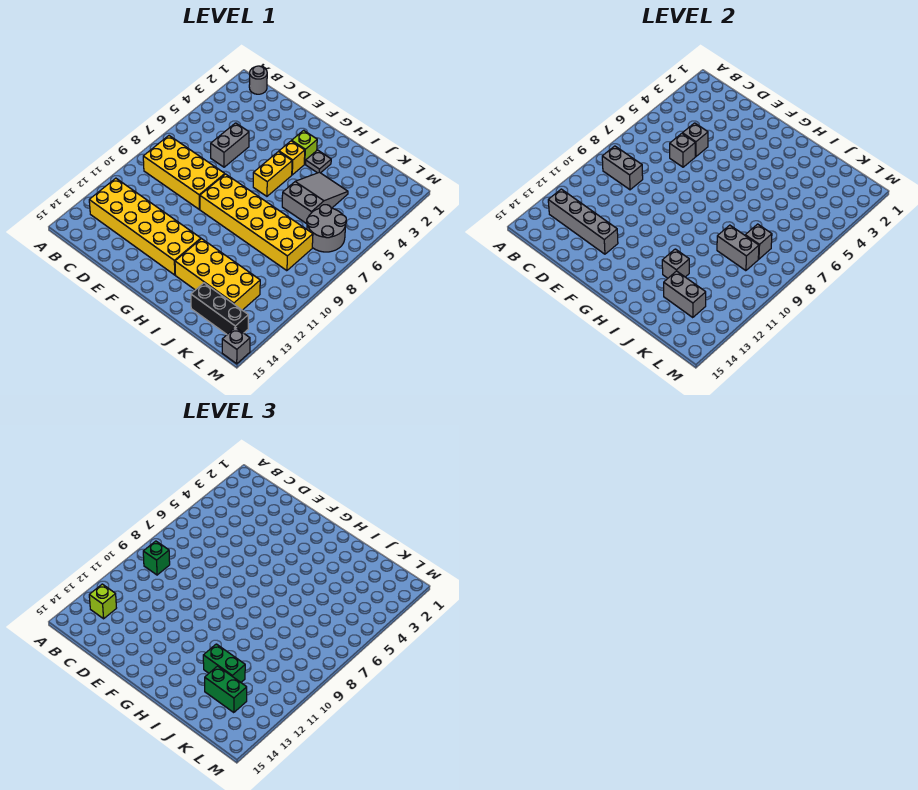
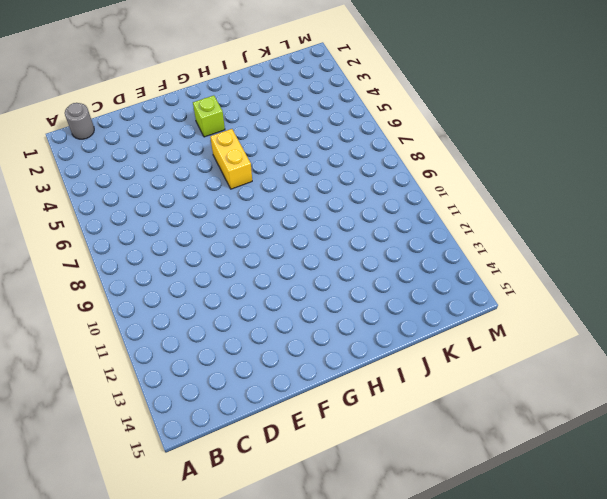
none -> yellow brick B8:E9 level 1
none -> yellow brick B12:G13 level 1
none -> grey brick D5:D6 level 1

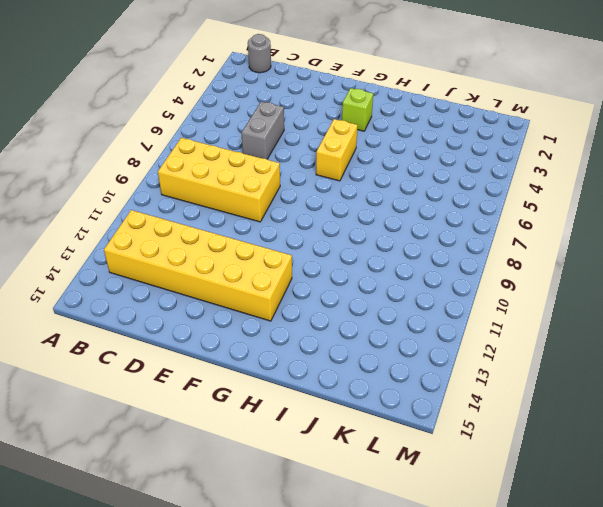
none -> yellow brick F8:K9 level 1
none -> yellow brick G4 level 1
none -> grey plate H3 level 1

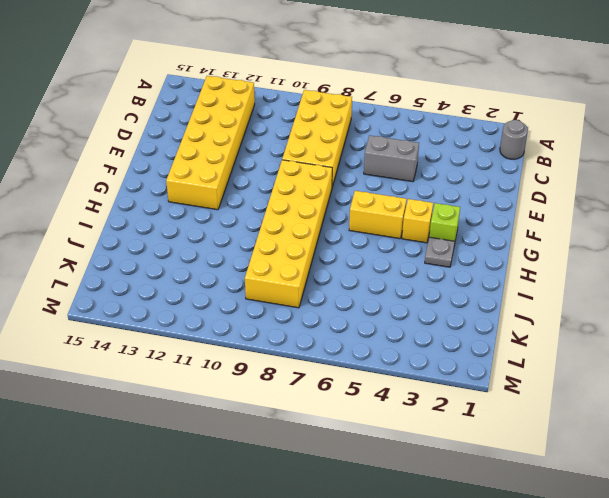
none -> yellow brick H12:K13 level 1
none -> grey slope I4:J6 level 1 top 6
none -> black brick J14:L14 level 1

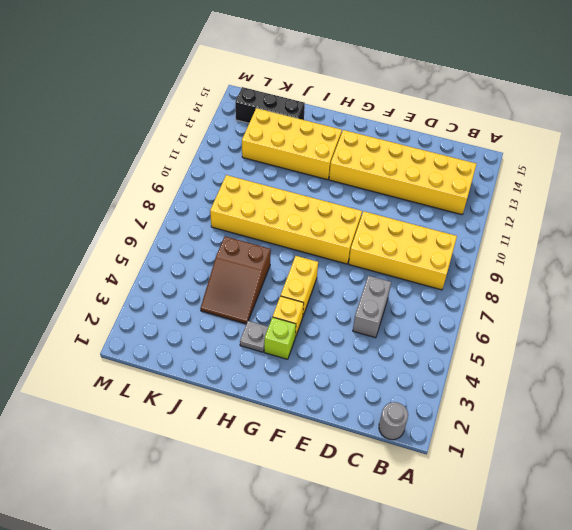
brown slope I4:J6 level 1 top 6 -> grey slope I4:J6 level 1 top 6
none -> grey round brick K6:L7 level 1
none -> grey brick M15 level 1
none -> grey brick B9:C9 level 2

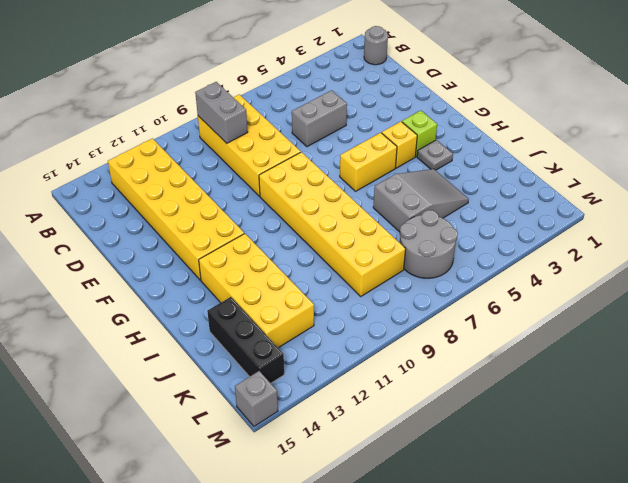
none -> grey brick B13:E13 level 2
none -> grey brick D5 level 2
none -> grey brick D6 level 2

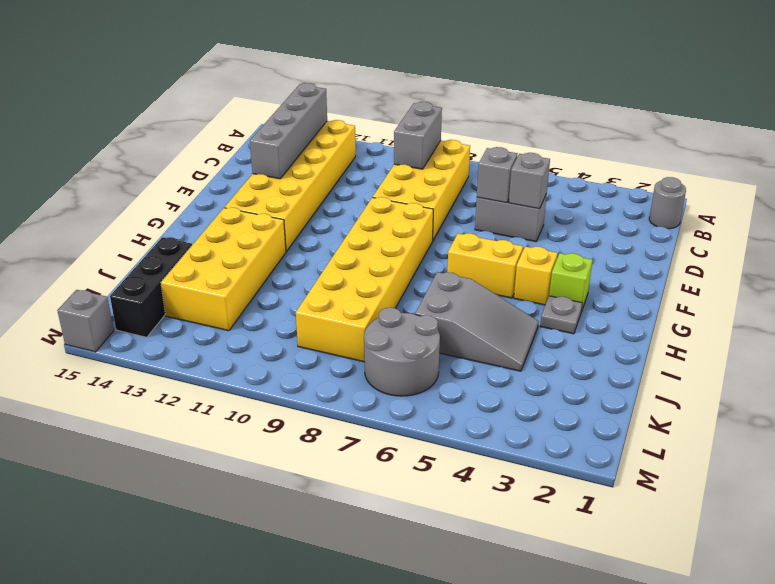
none -> grey brick I12 level 2
none -> grey brick J9:K9 level 2
none -> grey brick J13:K13 level 2

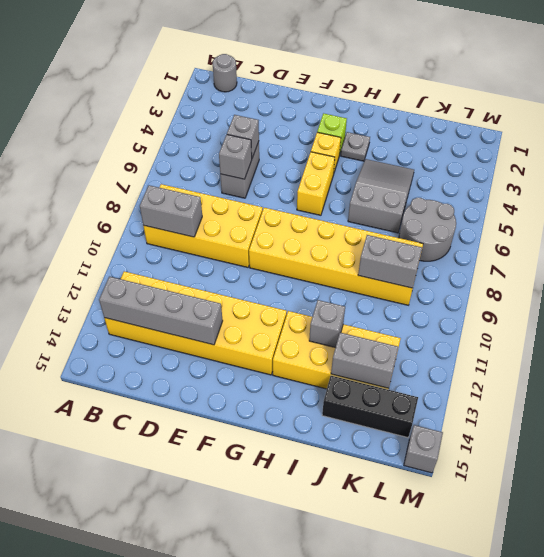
none -> grey brick K8 level 2
none -> green brick B9 level 3
none -> lime brick B13 level 3

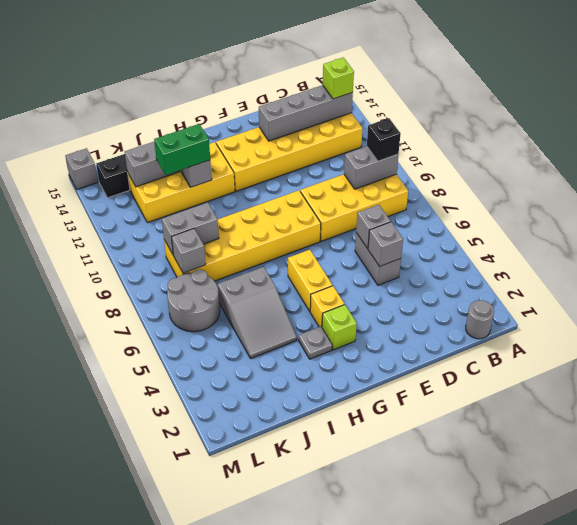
black brick B9 level 3 -> green brick B9 level 3
none -> green brick J13:K13 level 3

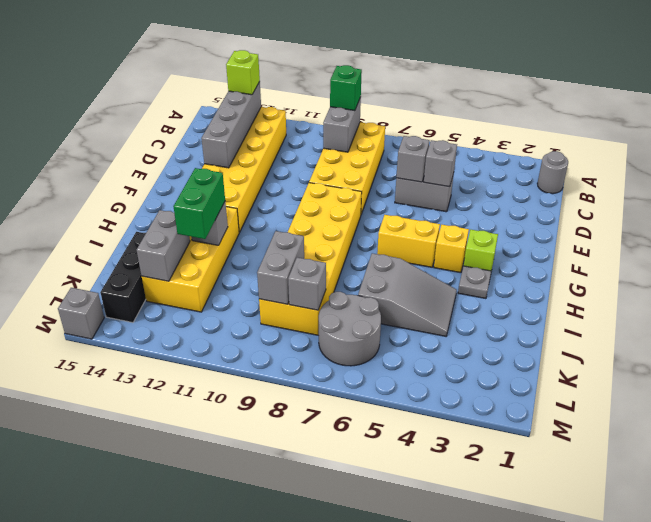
none -> green brick J13:K13 level 3

